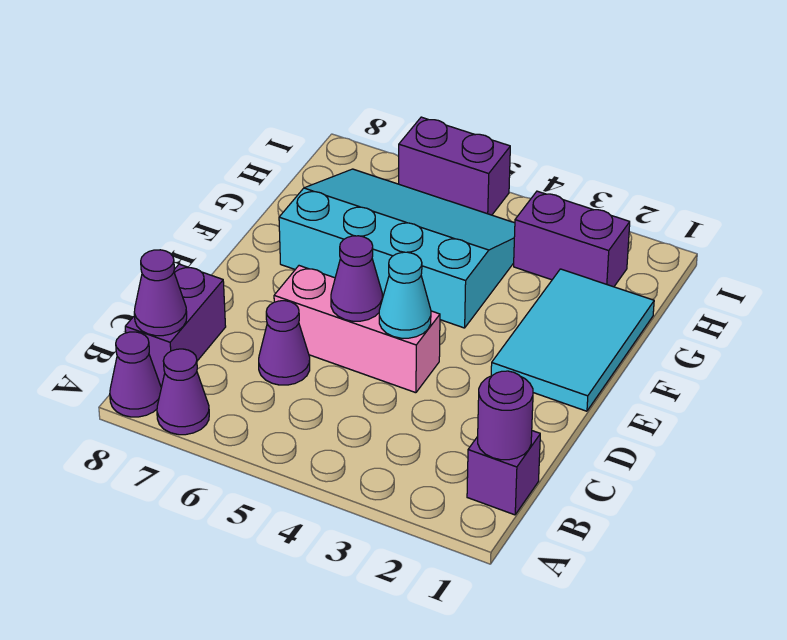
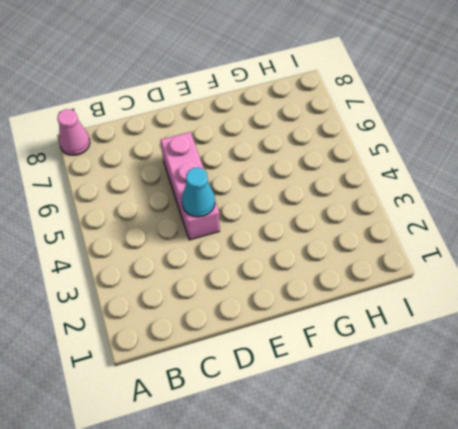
pink cone A8 level 1 -> purple cone A8 level 1
none -> purple cone A7 level 1
none -> purple brick B1 level 1
none -> purple brick B8:C8 level 1

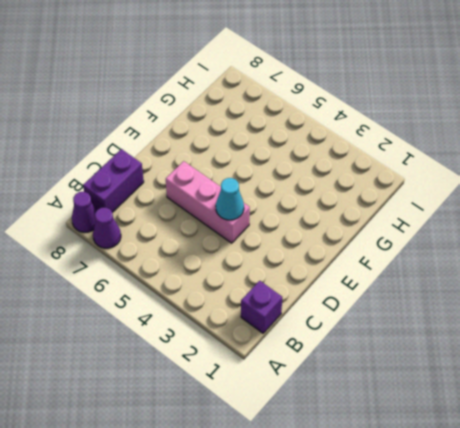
none -> purple cone C6 level 1
none -> cyan tile E1:G2 level 1
none -> cyan slope F4:H7 level 1 top F

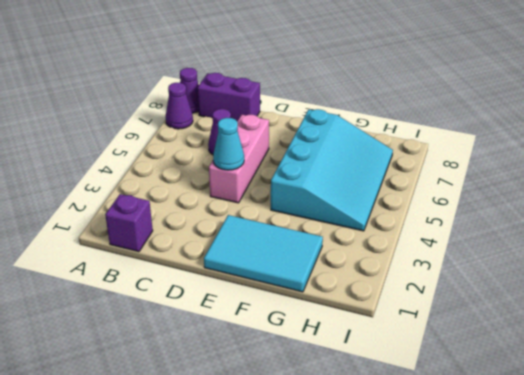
none -> purple brick H2:H3 level 1
none -> purple brick I5:I6 level 1
none -> purple round brick B1 level 2

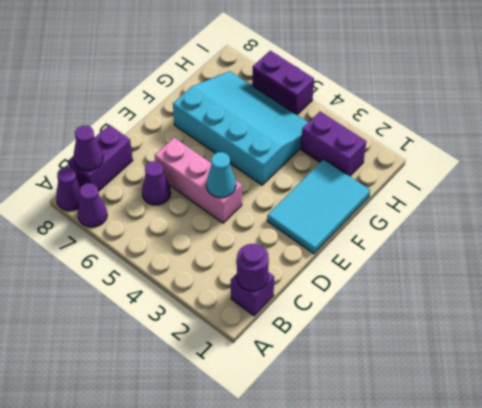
none -> purple cone D5 level 2

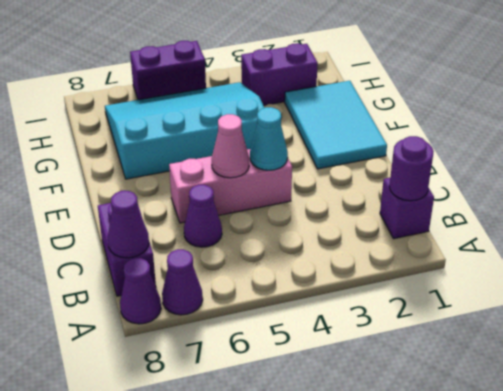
pink cone D5 level 2 -> purple cone D5 level 2

